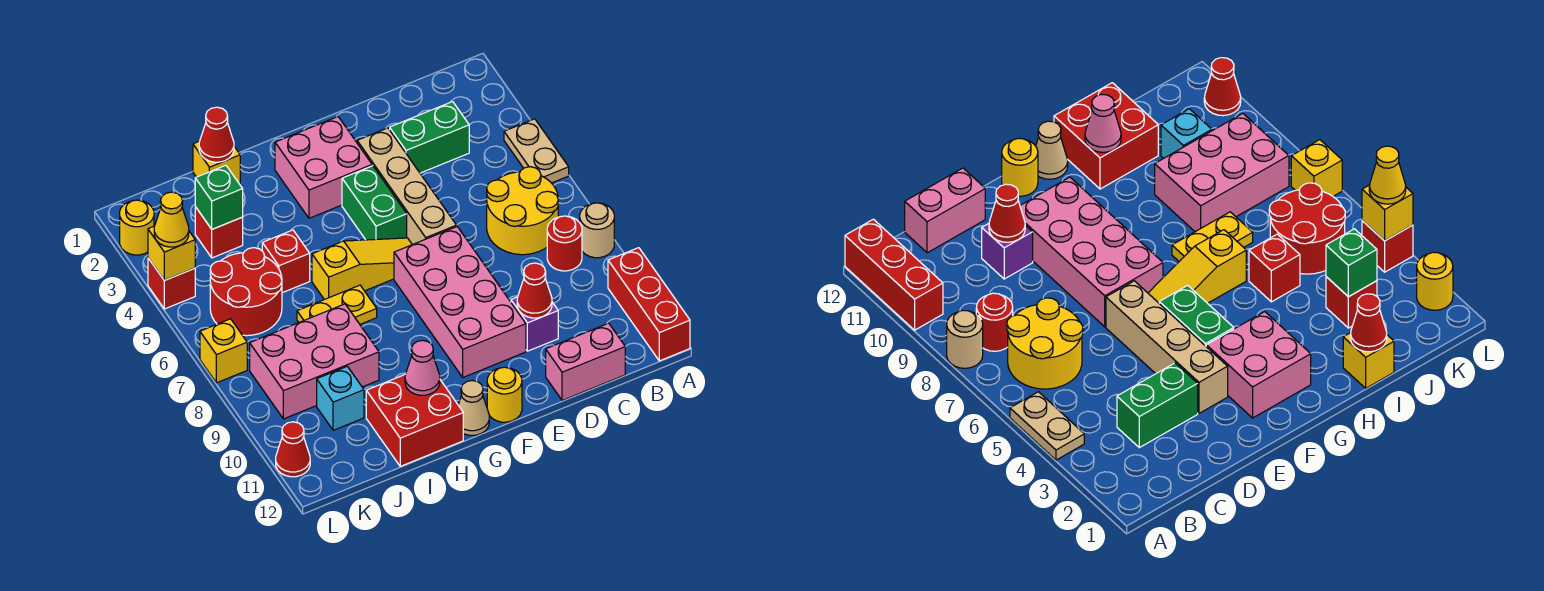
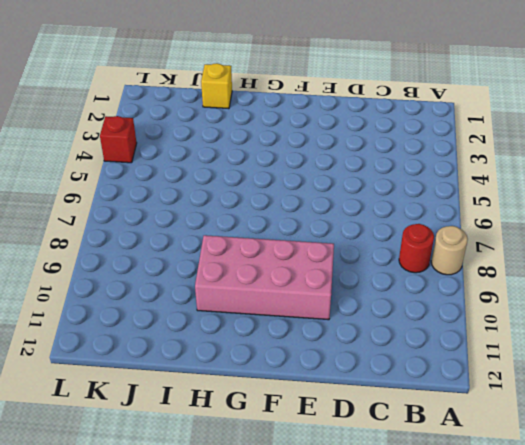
pink brick E9:H10 level 1 -> pink brick E7:F10 level 1
none -> tan plate A4:A5 level 1
none -> red brick A10:A12 level 1
none -> yellow round brick B6:C7 level 1
none -> green brick C3:D3 level 1

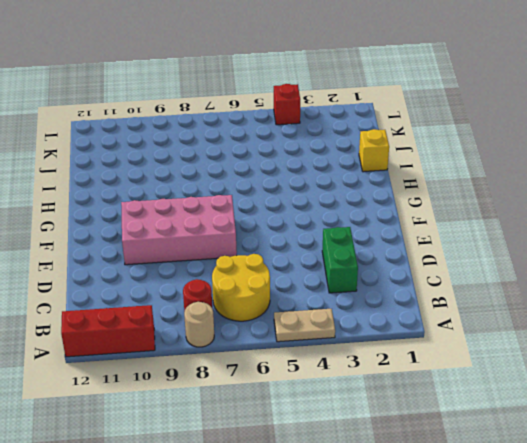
none -> pink brick C12:D12 level 1
none -> purple brick D10 level 1
none -> tan brick E3:E6 level 1
none -> pink brick F2:G3 level 1

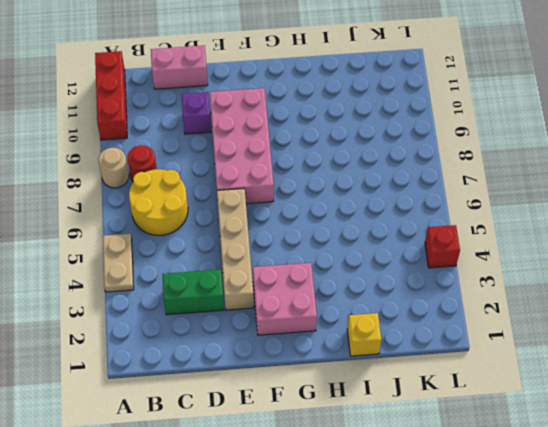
none -> green brick F4:F5 level 1
none -> yellow slope F6:H6 level 1 top H
none -> yellow round brick F12 level 1
none -> tan cone G12 level 1

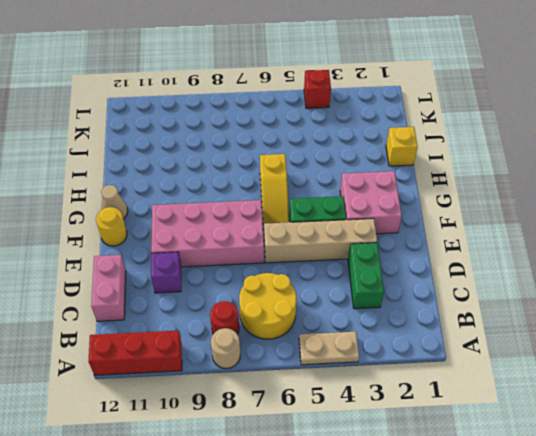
none -> yellow plate H7:I7 level 1
none -> red brick H11:I12 level 1
none -> red brick I5 level 1
none -> pink brick I8:K9 level 1

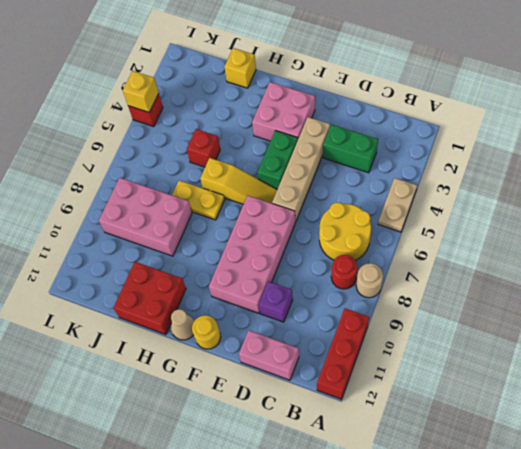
none -> red brick J3 level 1
none -> red round brick J5:K6 level 1
none -> cyan brick J10 level 1
none -> yellow round brick L2 level 1

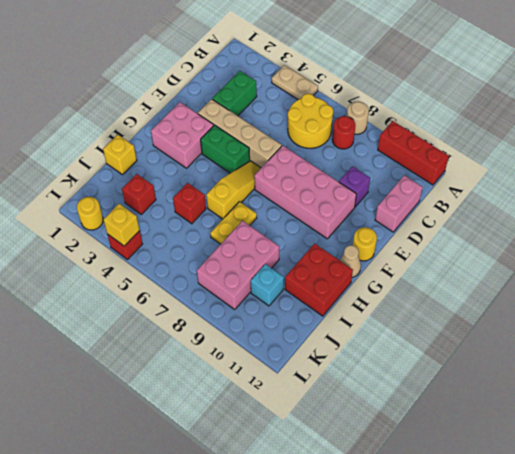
none -> red round brick J5:K6 level 1
none -> yellow brick L7 level 1
none -> red cone L11 level 1
none -> red cone D10 level 2

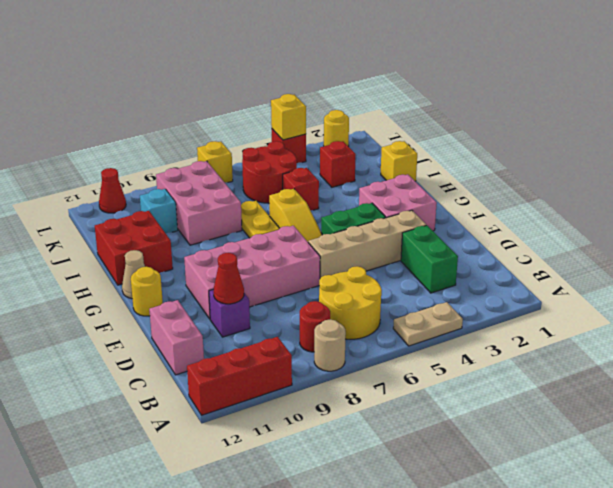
none -> pink cone H11 level 2
none -> red cone I1 level 2
none -> green brick J3 level 2
none -> yellow cone L4 level 3

